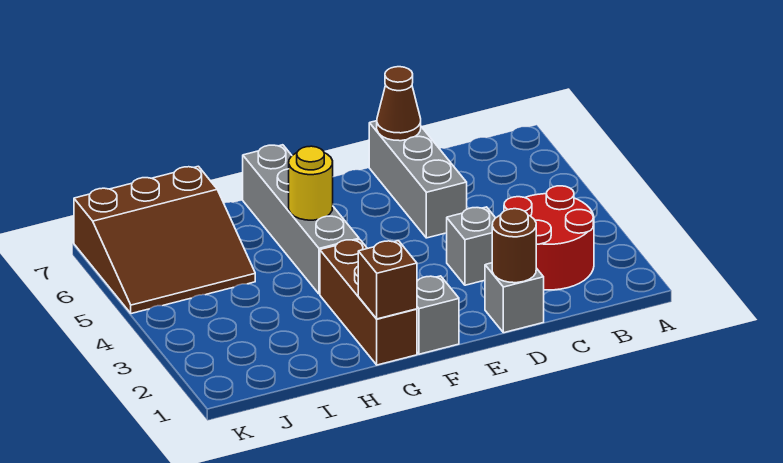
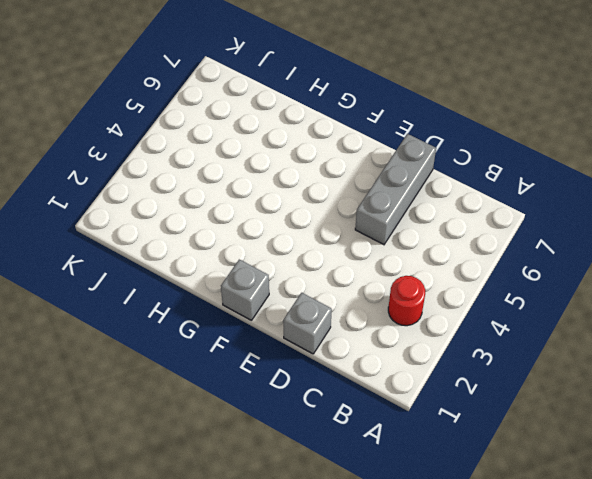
red round brick B3 level 1 -> red round brick B2:C3 level 1
none -> grey brick D3 level 1
none -> brown brick G1:G3 level 1
none -> grey brick G4:G7 level 1

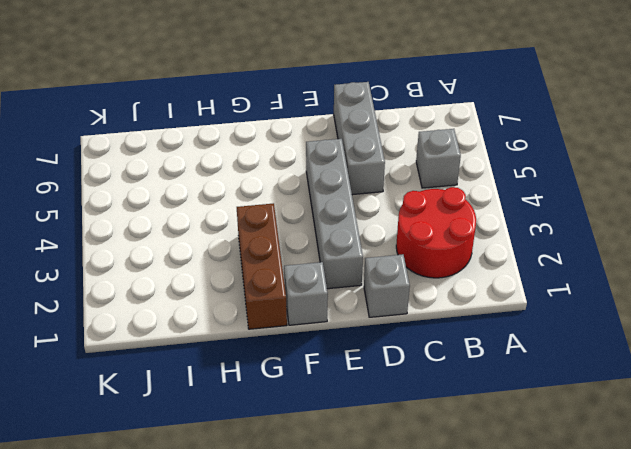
grey brick B5 level 1 -> grey brick D3 level 1
grey brick E2:E5 level 1 -> grey brick G4:G7 level 1
none -> brown slope I5:K7 level 1 top 7
none -> brown round brick D1 level 2
none -> brown cone D7 level 2

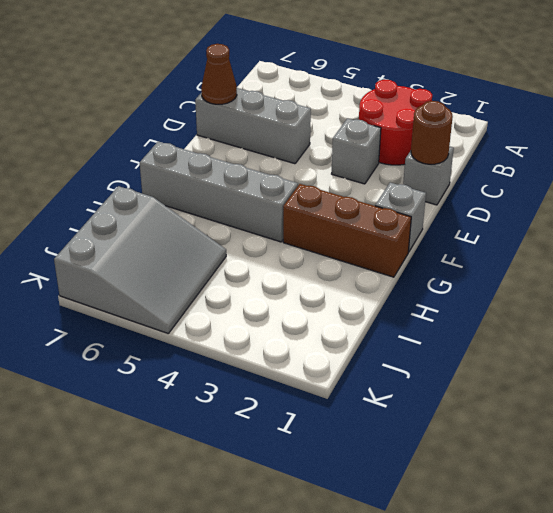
grey slope I5:K7 level 1 top 7 -> brown slope I5:K7 level 1 top 7
none -> brown brick G1 level 2
none -> yellow round brick G5 level 2

